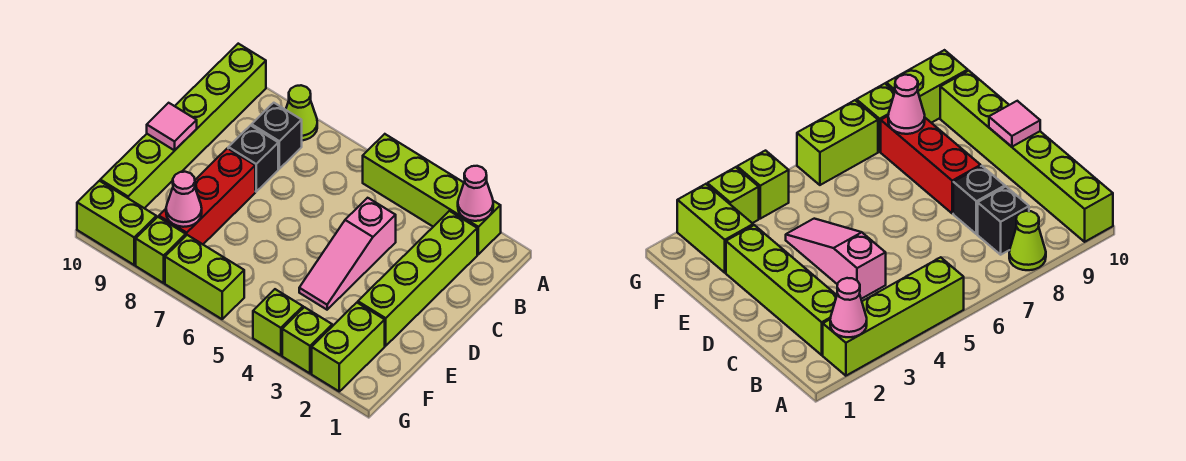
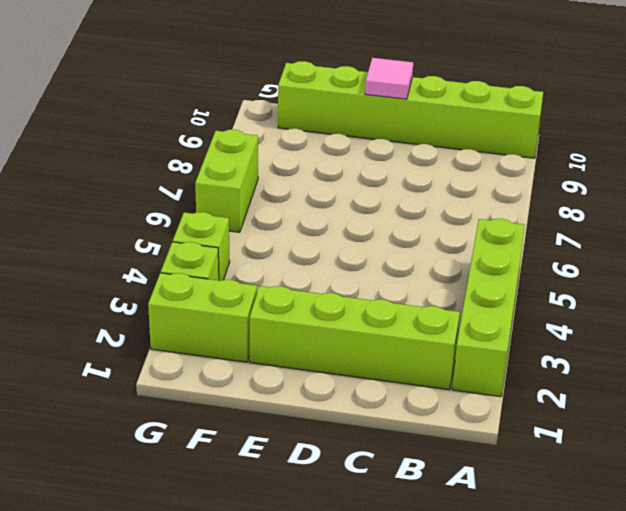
none -> lime cone A8 level 1
none -> black brick B8 level 1
none -> pink slope C4:E4 level 1 top C

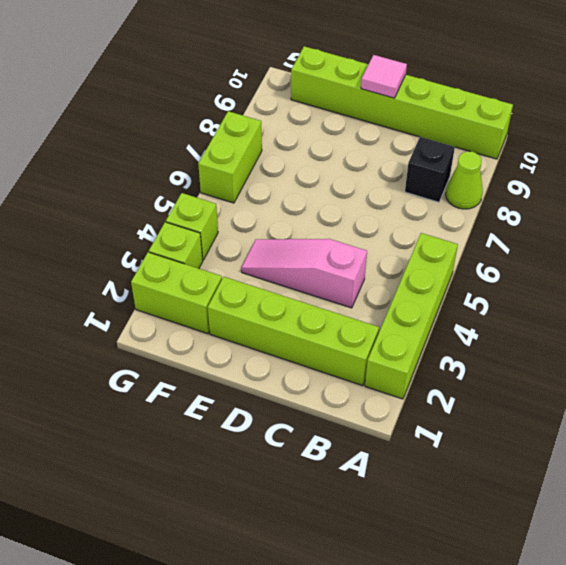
none -> black brick C8 level 1
none -> red brick D8:F8 level 1
none -> lime brick G8 level 1

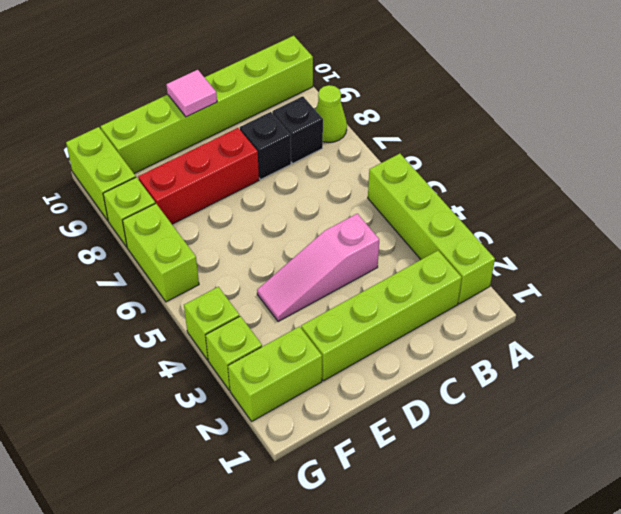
none -> pink cone A2 level 2
none -> pink cone F8 level 2

